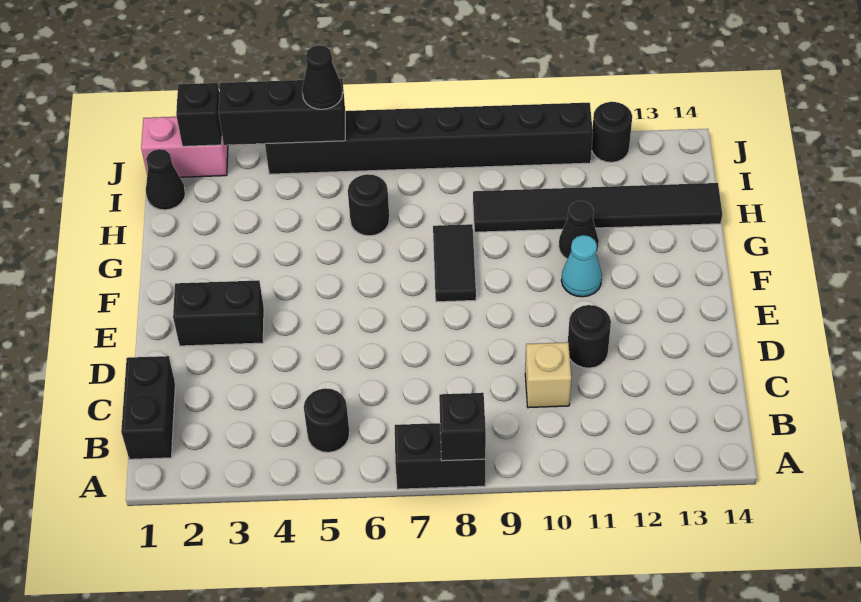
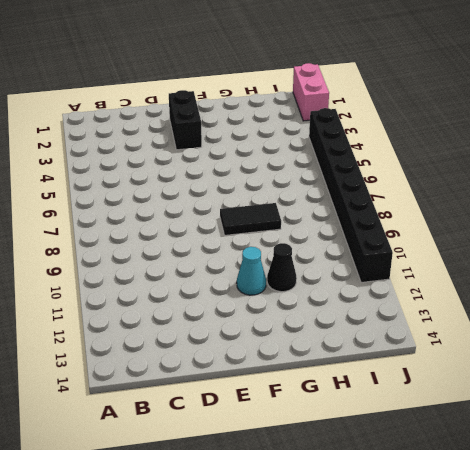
none -> black brick A7:A8 level 1
none -> black brick B1:C1 level 1
none -> black round brick B5 level 1

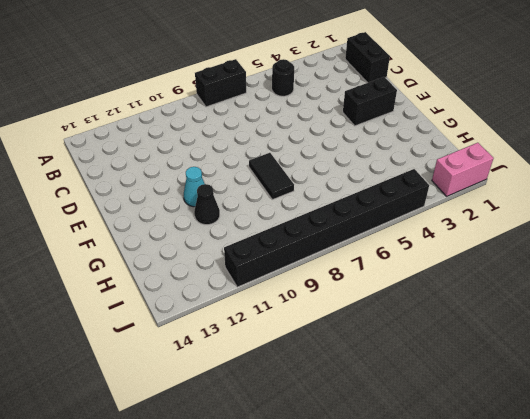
none -> tan brick C10 level 1
none -> black round brick D11 level 1
none -> black round brick H6 level 1

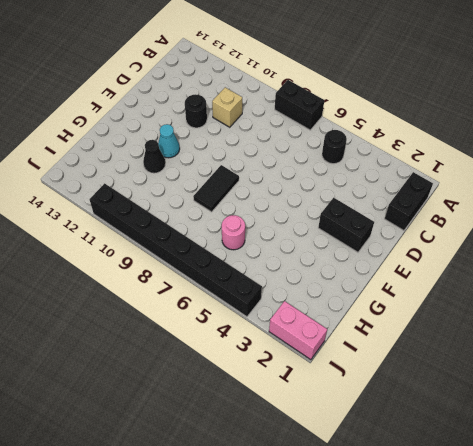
pink round brick H6 level 1 -> black round brick H6 level 1
none -> black tile H9:H14 level 1
none -> black cone I1 level 1
none -> black round brick J12 level 1

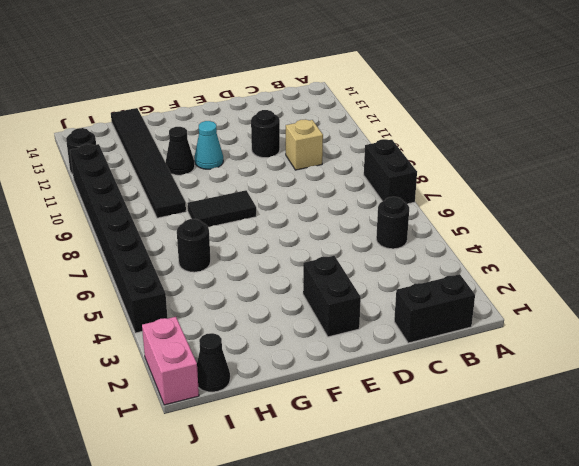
none -> black brick A8 level 2
none -> black brick J2 level 2
none -> black brick J3:J5 level 2

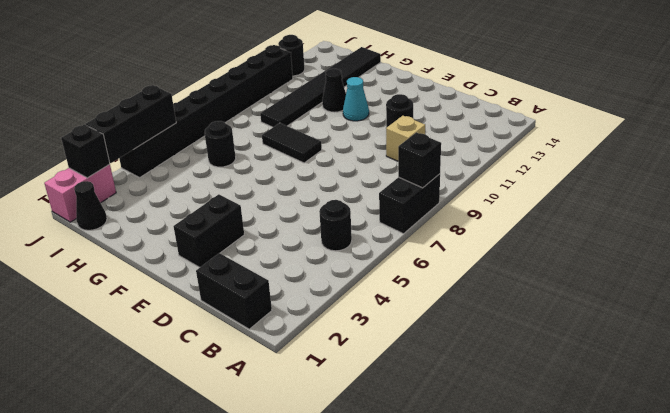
none -> black cone J5 level 3

